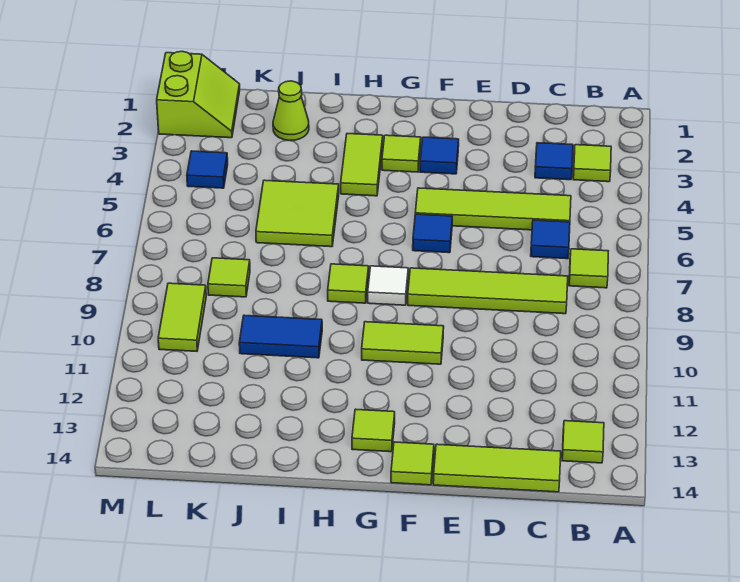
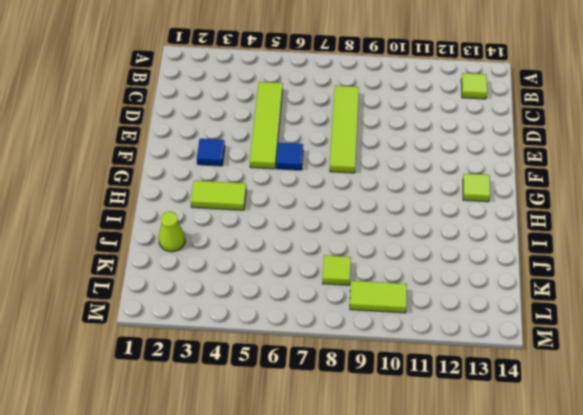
none -> lime tile B3 level 1
none -> lime tile B7 level 1
none -> blue tile C3 level 1

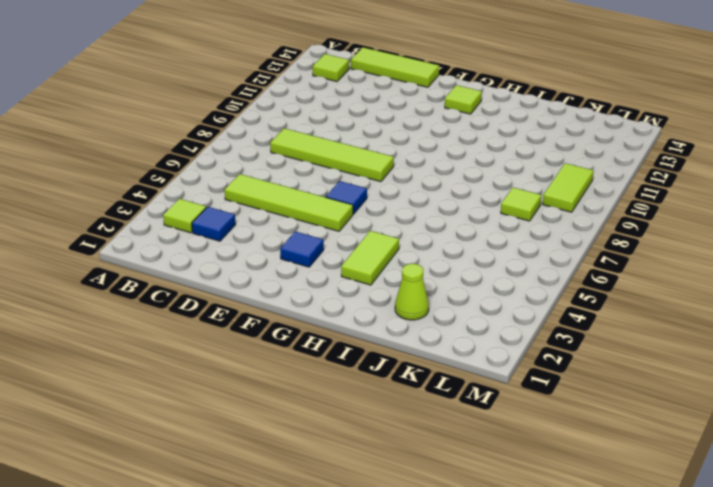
none -> lime tile B7 level 1
none -> blue tile C6 level 1
none -> lime tile F10:G10 level 1

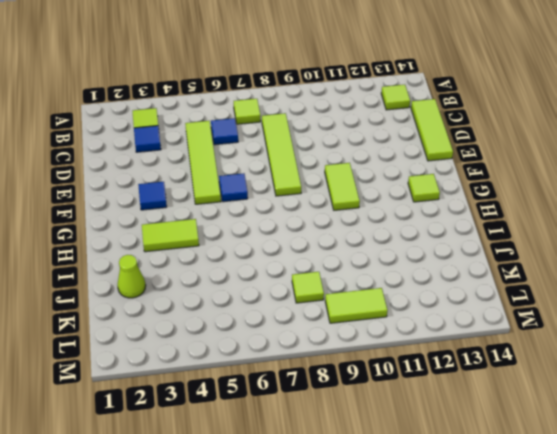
none -> lime tile F14 level 1
none -> lime tile G3 level 1
none -> white tile G8 level 1

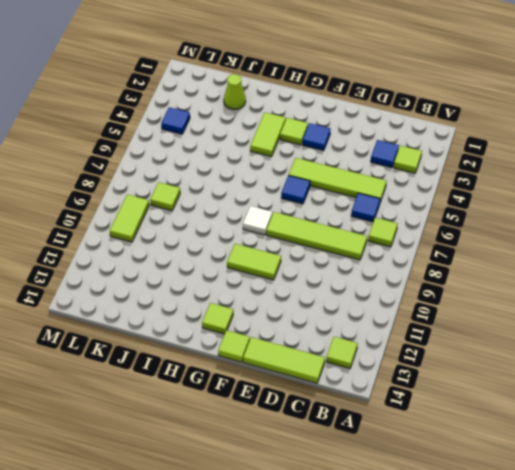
none -> lime tile H8 level 1
none -> lime tile I5:J6 level 1
none -> blue tile I10:J10 level 1

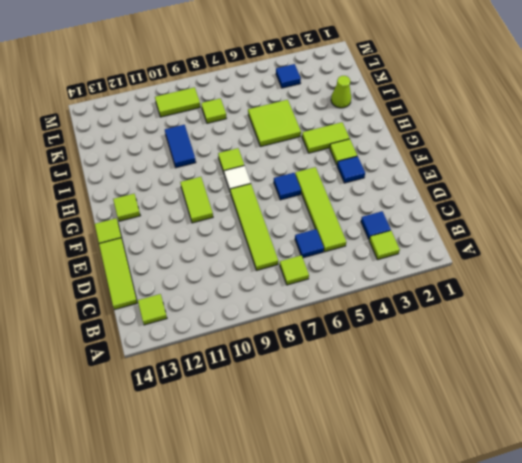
none -> lime slope L1:M2 level 1 top M

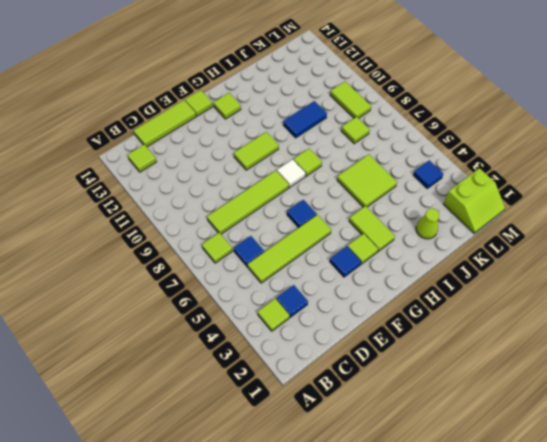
lime slope L1:M2 level 1 top 2 -> lime slope L1:M2 level 1 top M

